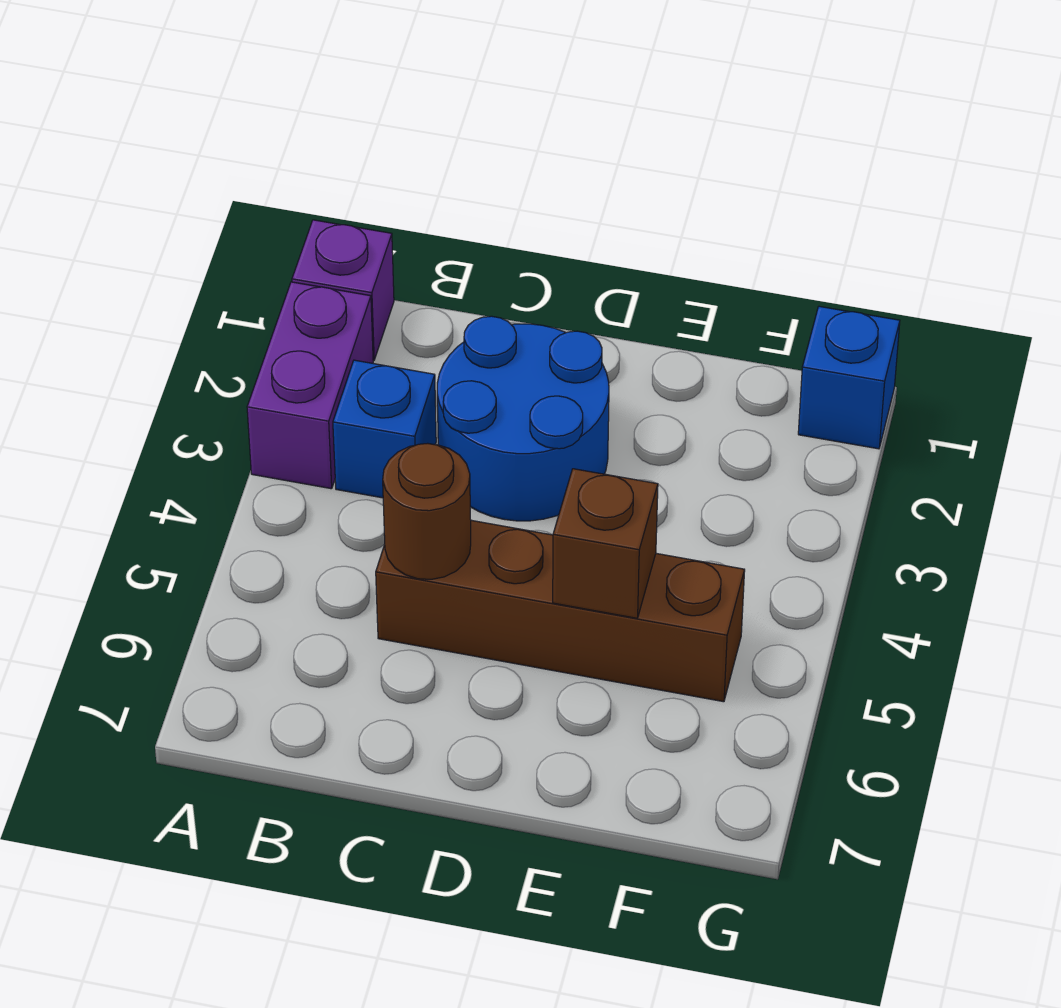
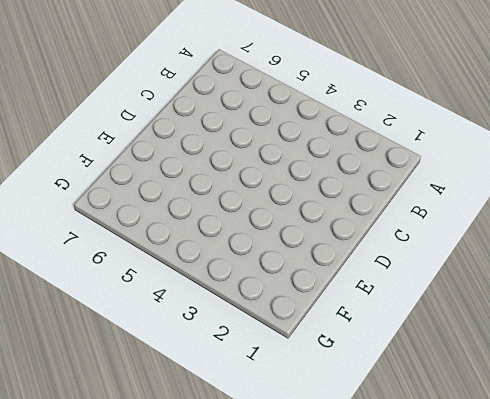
none -> purple brick A1 level 1
none -> purple brick A2:A3 level 1

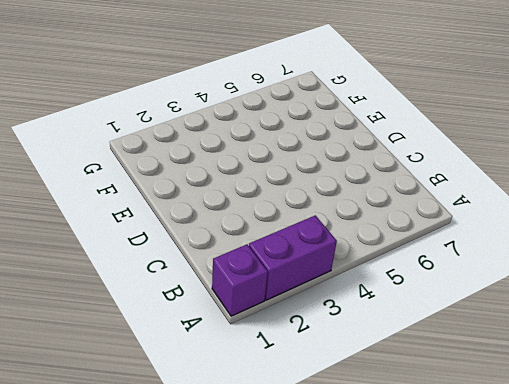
none -> blue brick B3 level 1
none -> blue round brick C2:D3 level 1

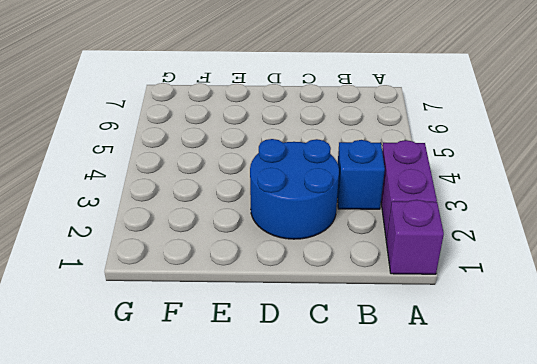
none -> brown brick C5:F5 level 1
none -> blue brick G1 level 1

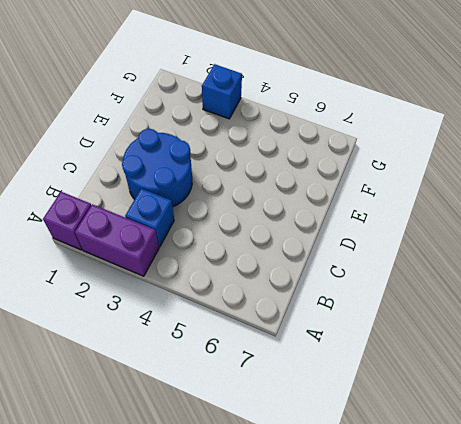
blue brick G3 level 1 -> blue brick G1 level 1
none -> brown brick C5:F5 level 1
none -> brown round brick C5 level 2

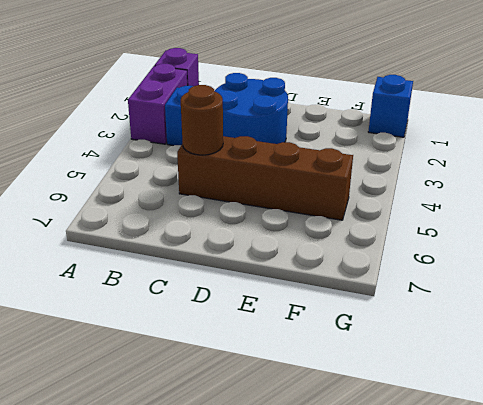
none -> brown brick E5 level 2

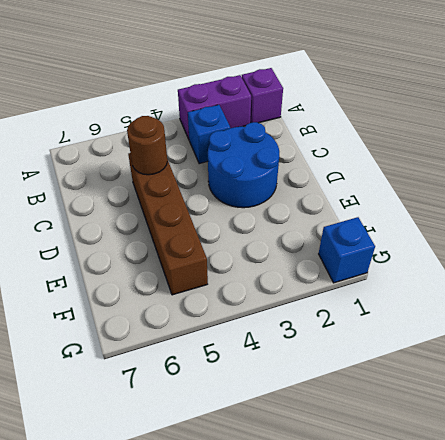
none -> brown brick E5 level 2

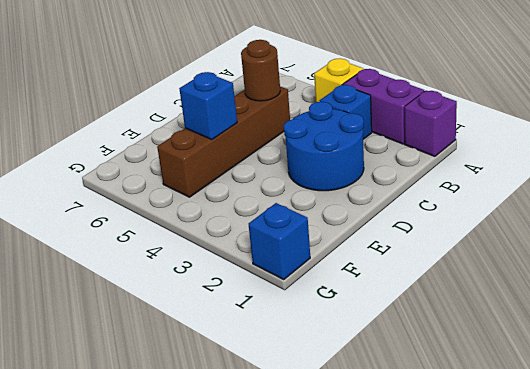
yellow brick A4 level 1 -> none
blue brick E5 level 2 -> brown brick E5 level 2

